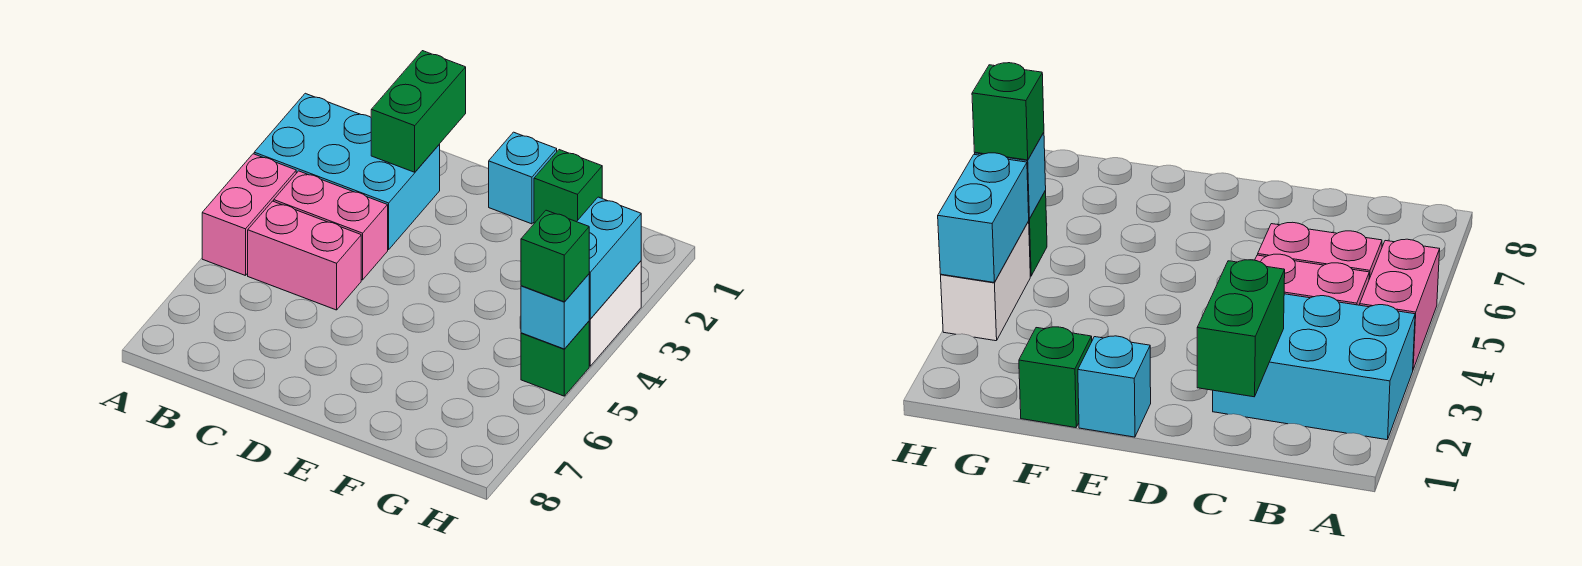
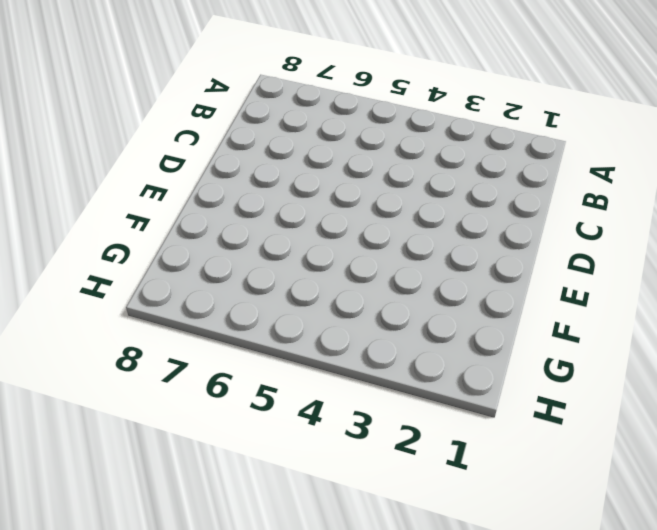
none -> cyan brick A2:C3 level 1
none -> pink brick A4:A5 level 1
none -> pink brick B4:C4 level 1

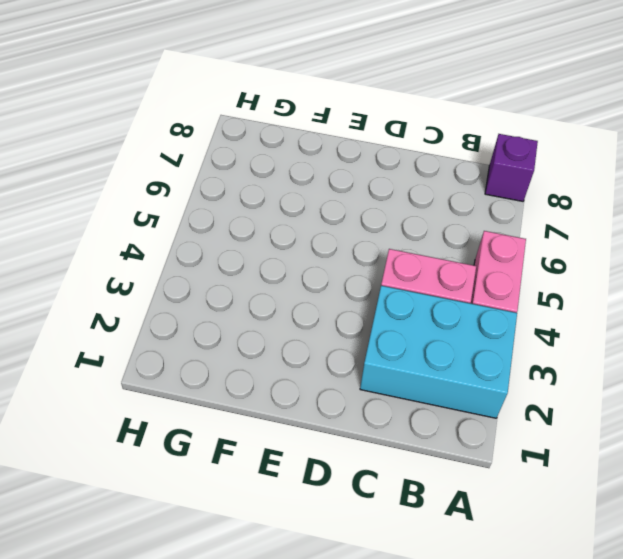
purple brick A8 level 1 -> none
none -> pink brick B5:C5 level 1
none -> cyan brick E1 level 1
none -> green brick F1 level 1

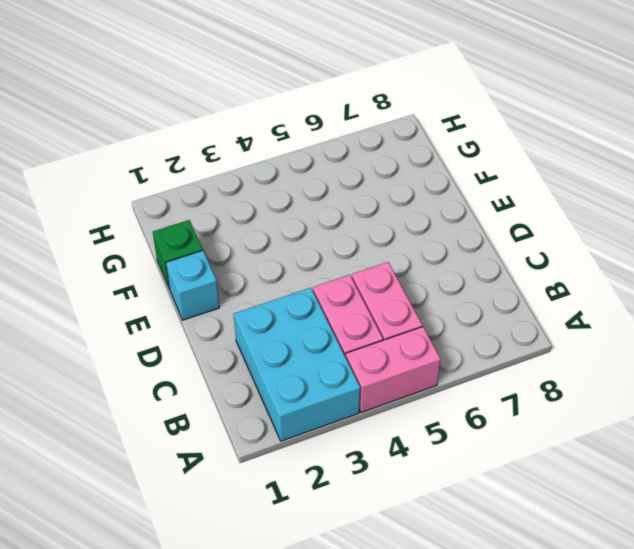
none -> white brick H3:H4 level 1
none -> green brick H5 level 1
none -> green brick C1:C2 level 2

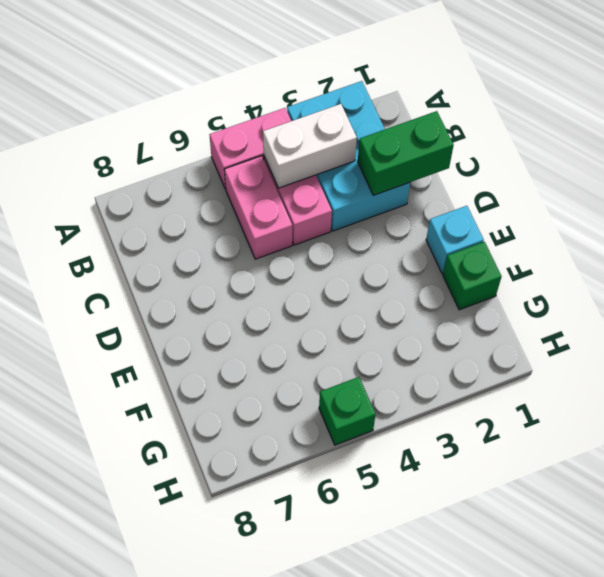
white brick B3:B4 level 2 -> white brick H3:H4 level 1
none -> cyan brick H3:H4 level 2
none -> cyan brick H5 level 2
none -> green brick H5 level 3

